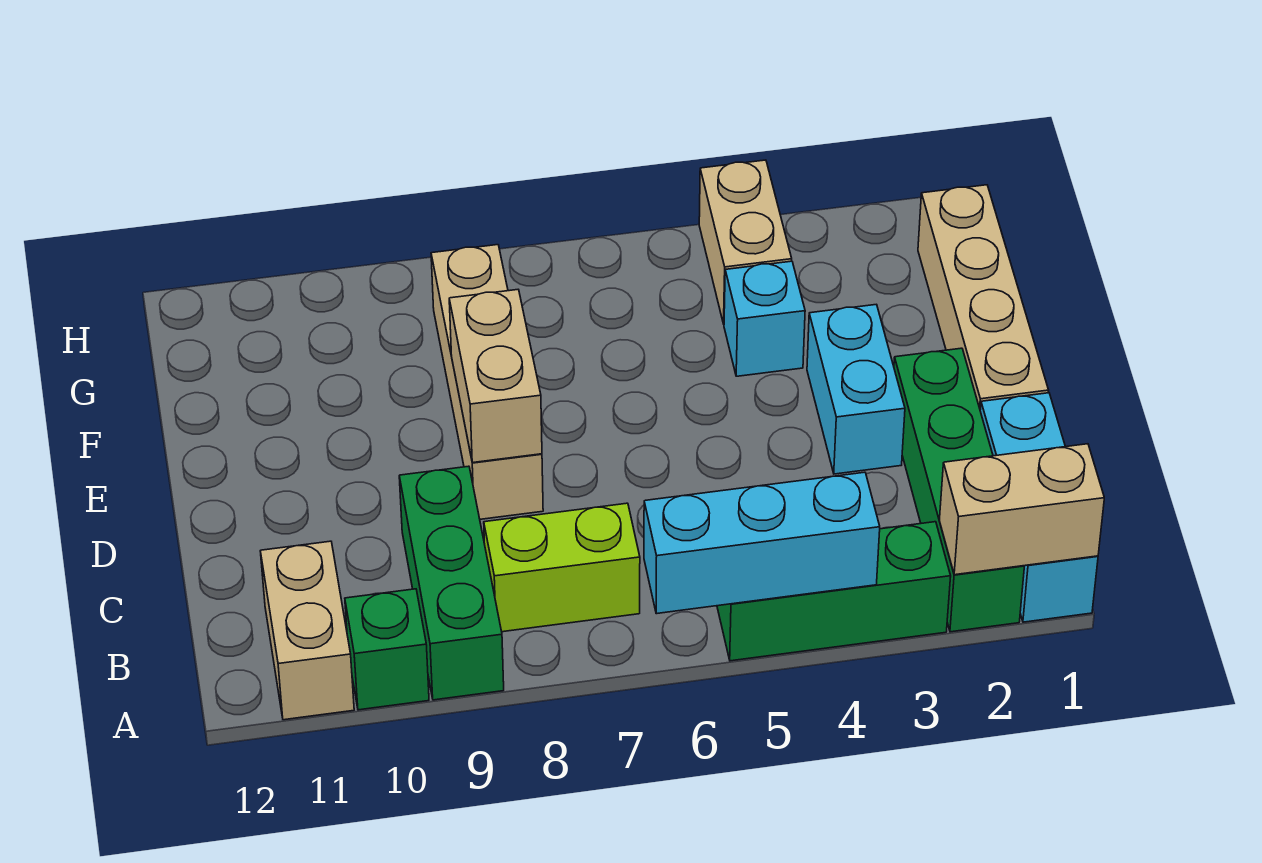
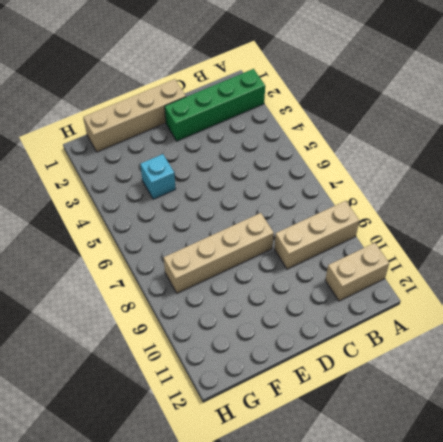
tan brick A9:C9 level 1 -> green brick A9:C9 level 1
none -> cyan brick A1:C1 level 1
none -> green brick A3:A5 level 1
none -> green brick A10 level 1

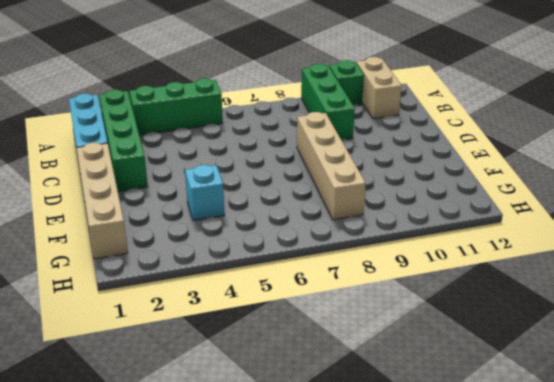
none -> lime brick B7:B8 level 1
none -> cyan brick D3:E3 level 1
none -> tan brick G4:H4 level 1

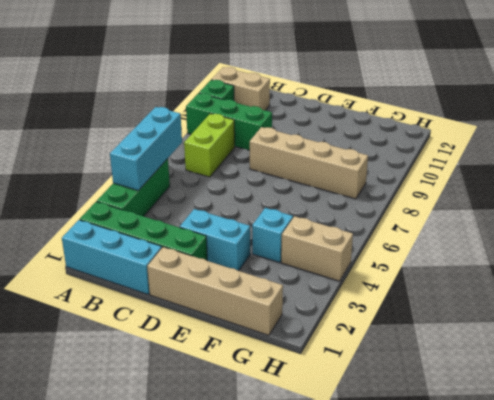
none -> tan brick A1:A2 level 2
none -> tan brick D8:E8 level 2

